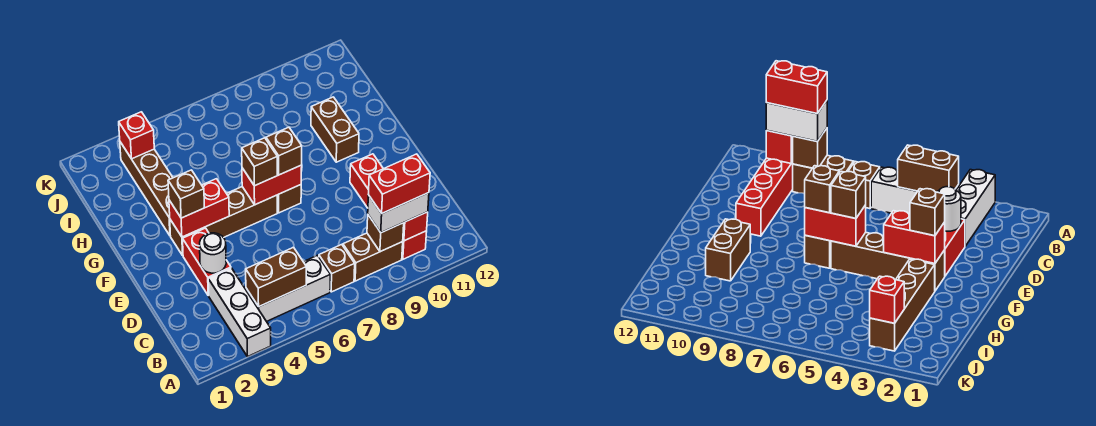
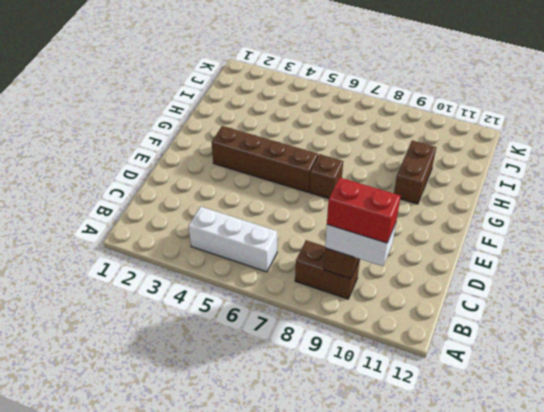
none -> white brick A3:C3 level 1
none -> brown brick B7 level 1
none -> red brick B10:E10 level 1

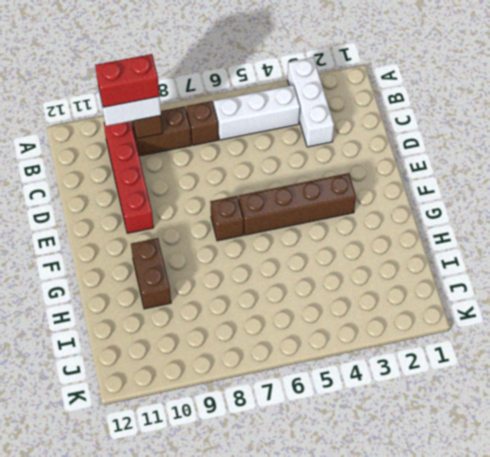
none -> red brick D3:E3 level 1
none -> brown brick G3:J3 level 1
none -> brown brick B4:B5 level 2

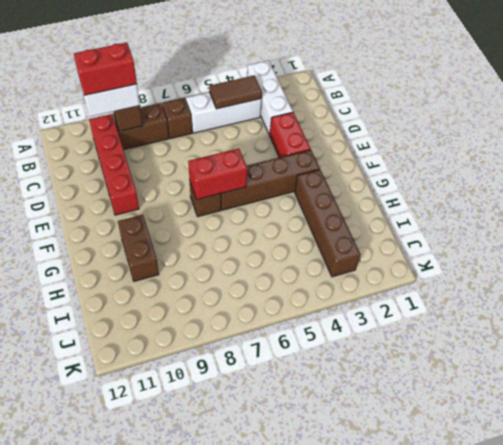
brown tile B4:B5 level 2 -> brown brick B4:B5 level 2
none -> red brick B10 level 2
none -> white round brick D3 level 2
none -> red brick F3:F4 level 2

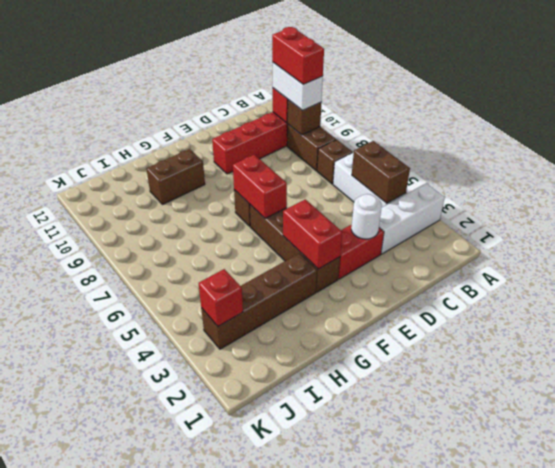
none -> brown brick F3 level 3
none -> brown brick F6 level 3
none -> brown brick F7 level 3

